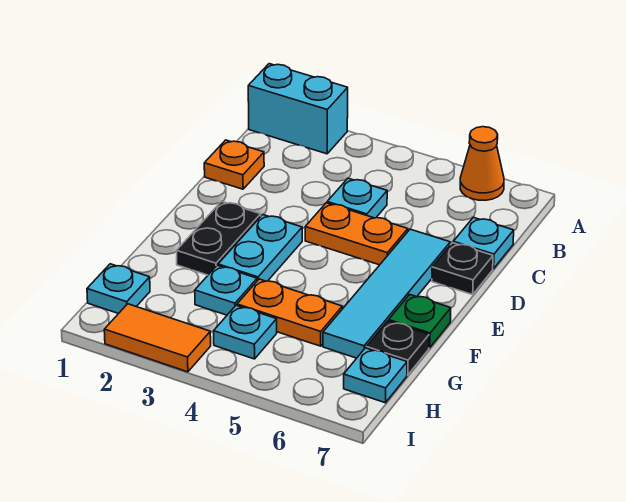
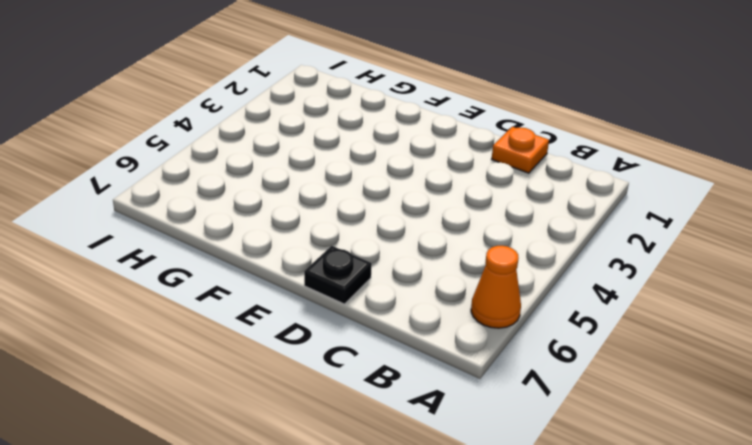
none -> cyan brick A1:A2 level 1
none -> cyan plate C4 level 1
none -> cyan plate C7 level 1

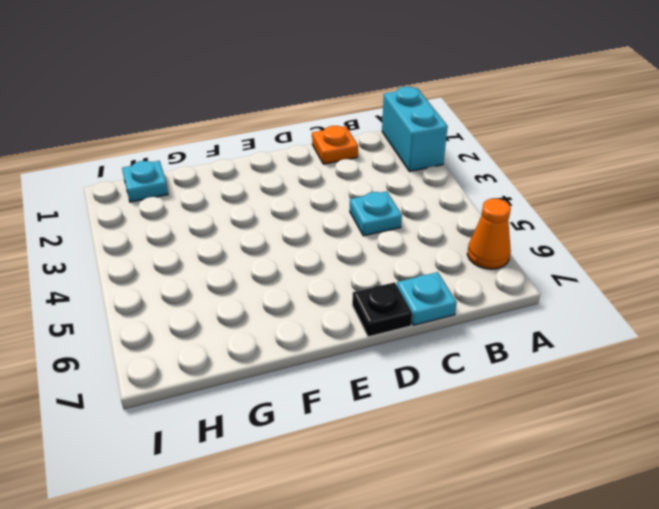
none -> orange plate D4:D5 level 1
none -> cyan tile D6:G6 level 1
none -> black plate E2:F2 level 1

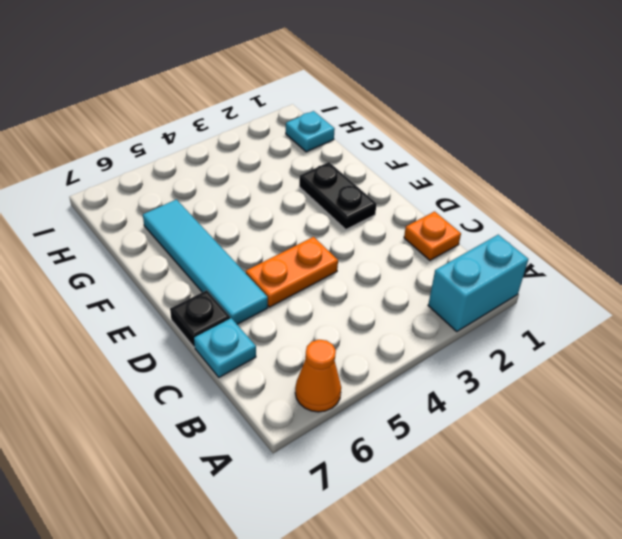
none -> cyan plate C4 level 1
none -> cyan plate E3:F3 level 1
none -> green plate F7 level 1

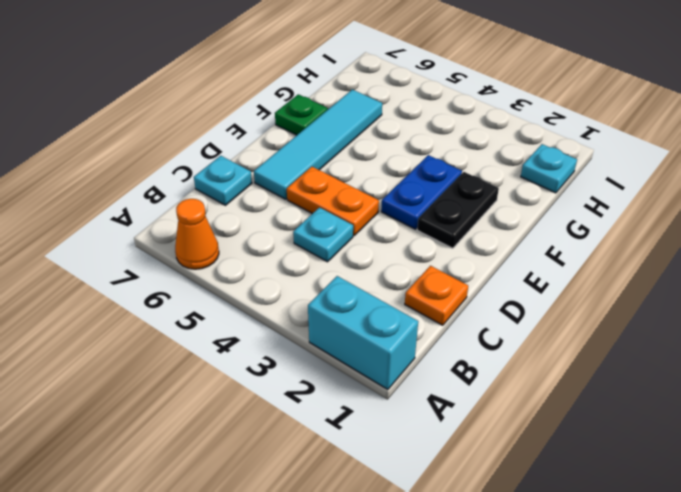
blue plate E3:F3 level 1 -> cyan plate E3:F3 level 1
none -> black plate D7 level 1
none -> cyan plate G3 level 1
none -> orange plate G4:G5 level 1

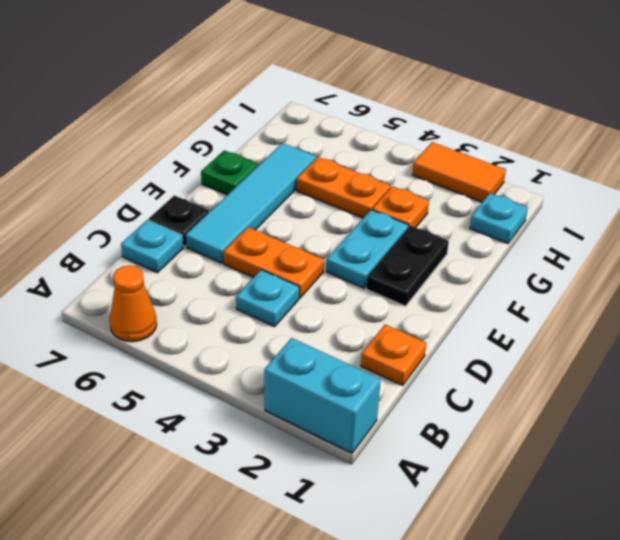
orange plate G3 level 1 -> cyan plate G3 level 1
none -> black plate G7 level 1
none -> cyan plate H4 level 1
none -> cyan plate H7 level 1

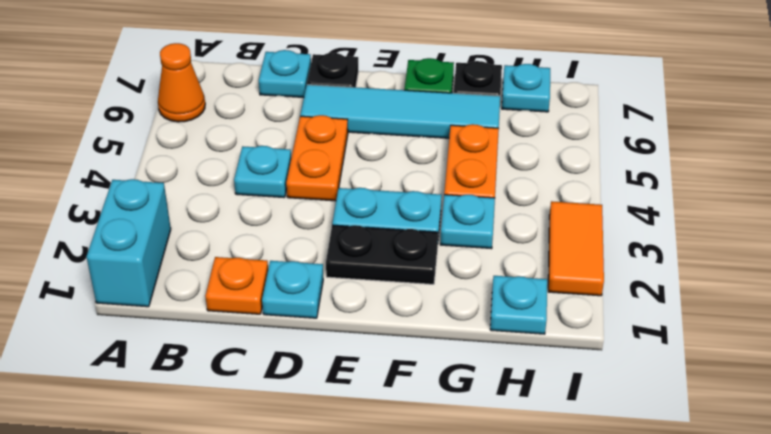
cyan plate D1 level 1 -> cyan plate H4 level 1

